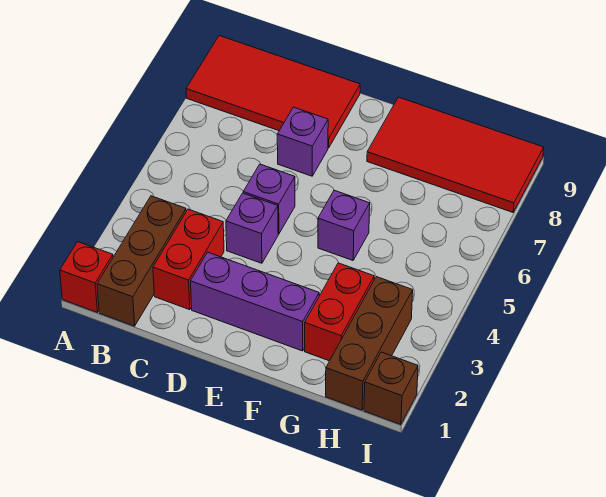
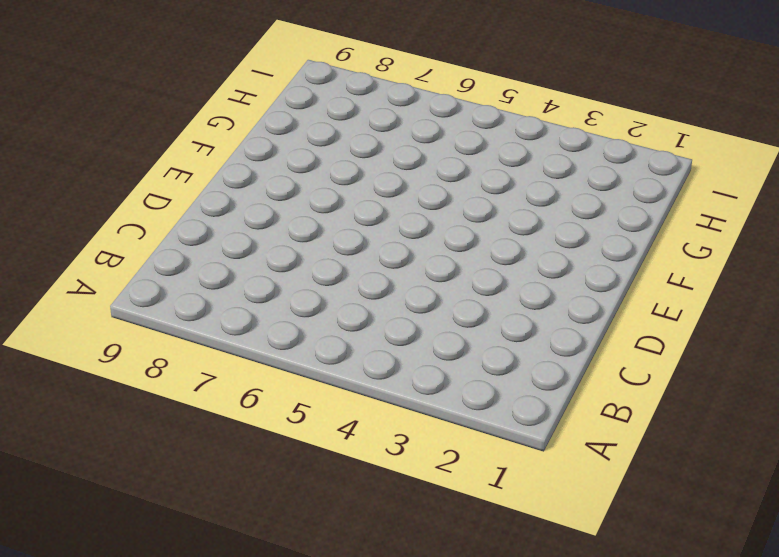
none -> red brick A1 level 1
none -> red tile A8:D9 level 1
none -> brown brick B1:B3 level 1

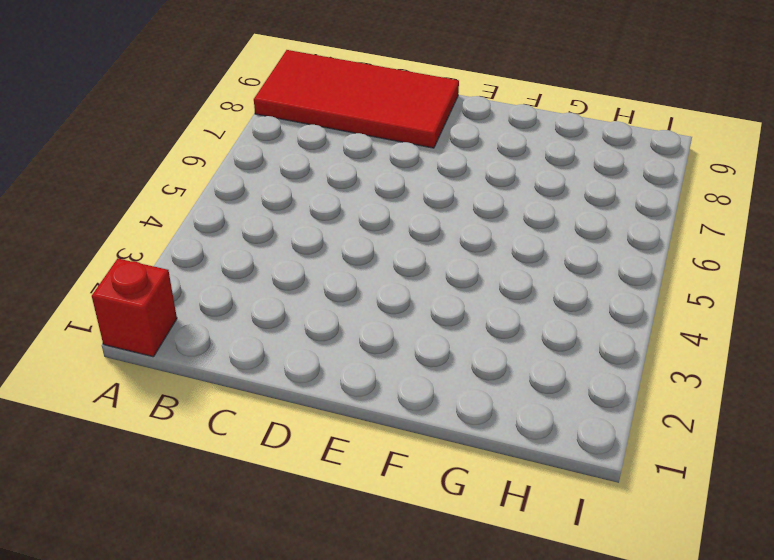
none -> brown brick B1:B3 level 1
none -> red brick C2:C3 level 1
none -> purple brick D2:F2 level 1

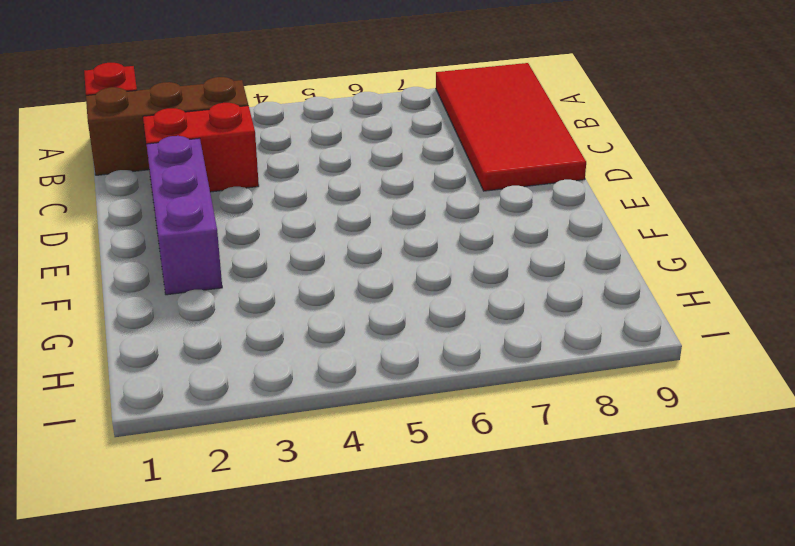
none -> purple brick D4 level 1
none -> purple brick D5 level 1
none -> purple brick D7 level 1

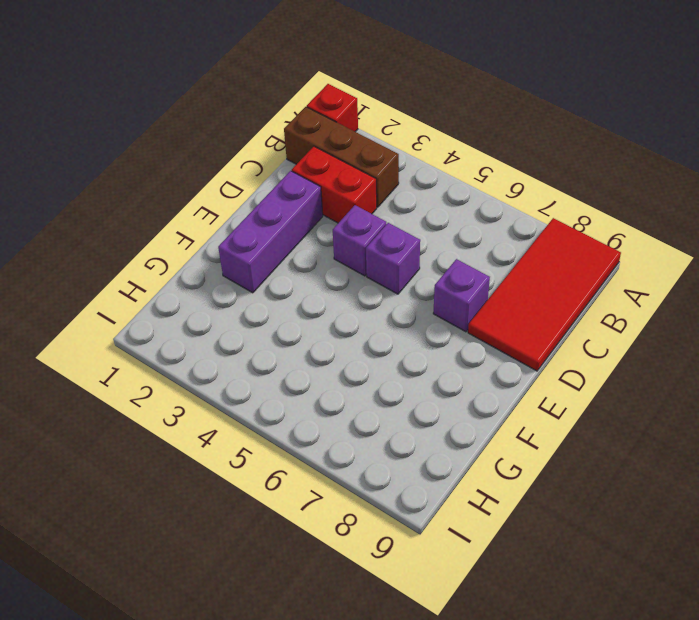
none -> purple brick F5 level 1
none -> red tile F8:I9 level 1
none -> red brick G2:G3 level 1

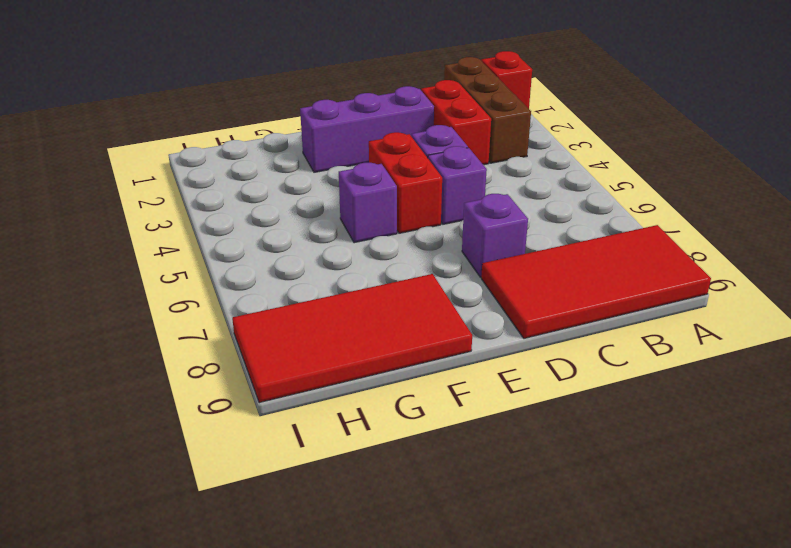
red brick E4:E5 level 1 -> red brick G2:G3 level 1
none -> brown brick H1:H3 level 1
none -> brown brick I1 level 1

